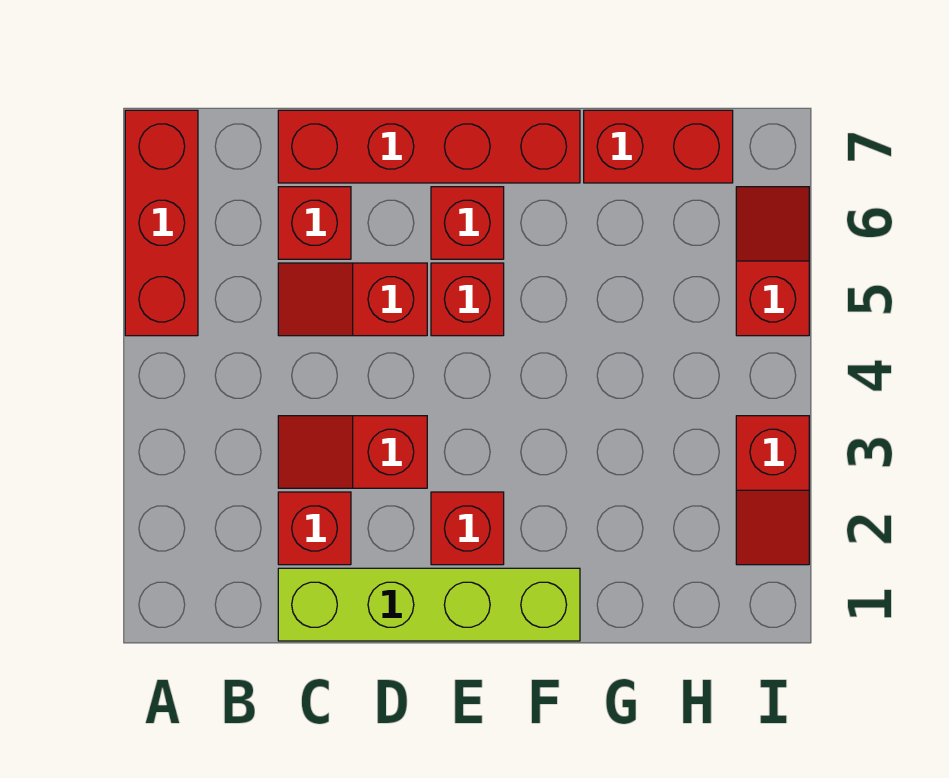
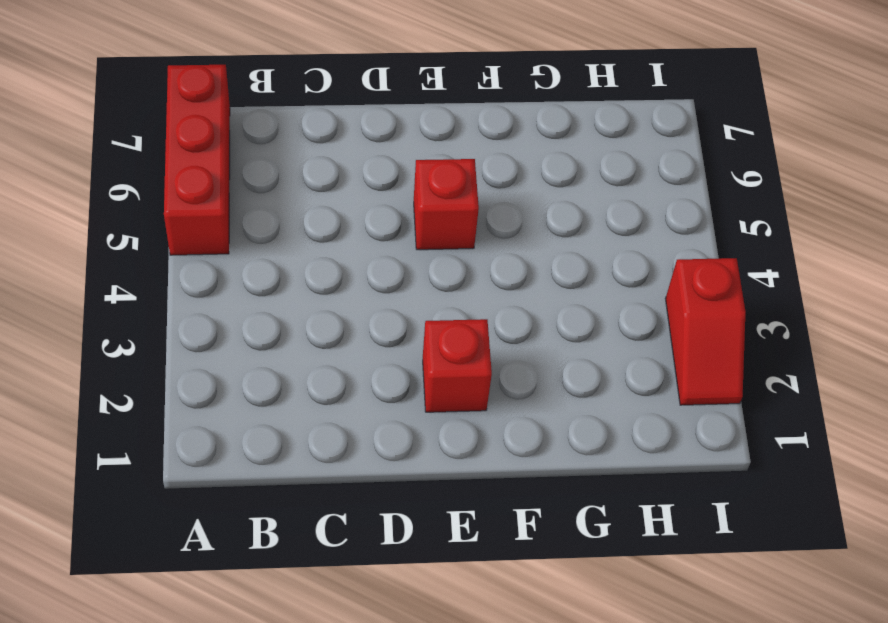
none -> lime brick C1:F1 level 1
none -> red brick C2 level 1
none -> red slope C3:D3 level 1 top D

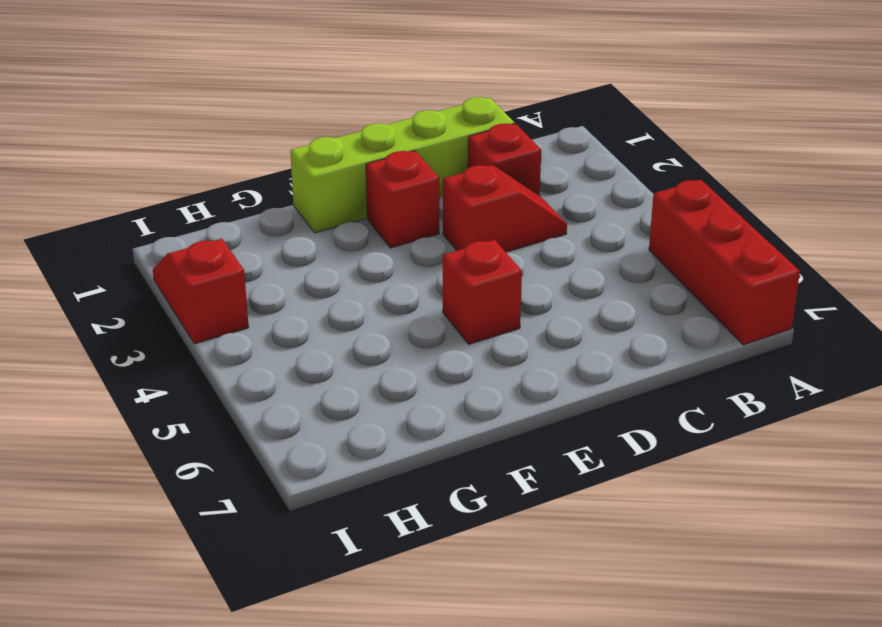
none -> red slope C5:D5 level 1 top D
none -> red brick C6 level 1
none -> red brick C7:F7 level 1

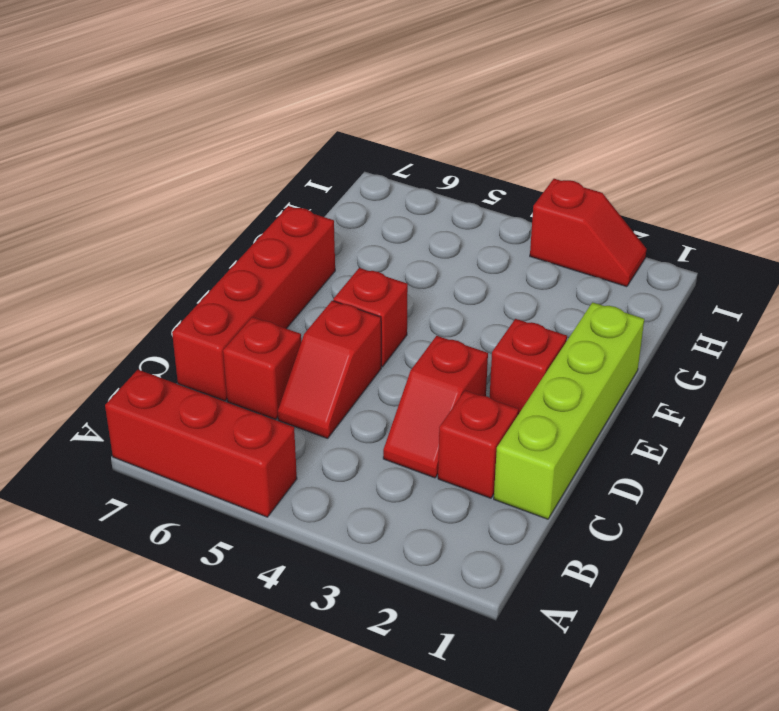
none -> red brick E6 level 1
none -> red brick G7:H7 level 1
none -> red slope I5:I6 level 1 top 5

